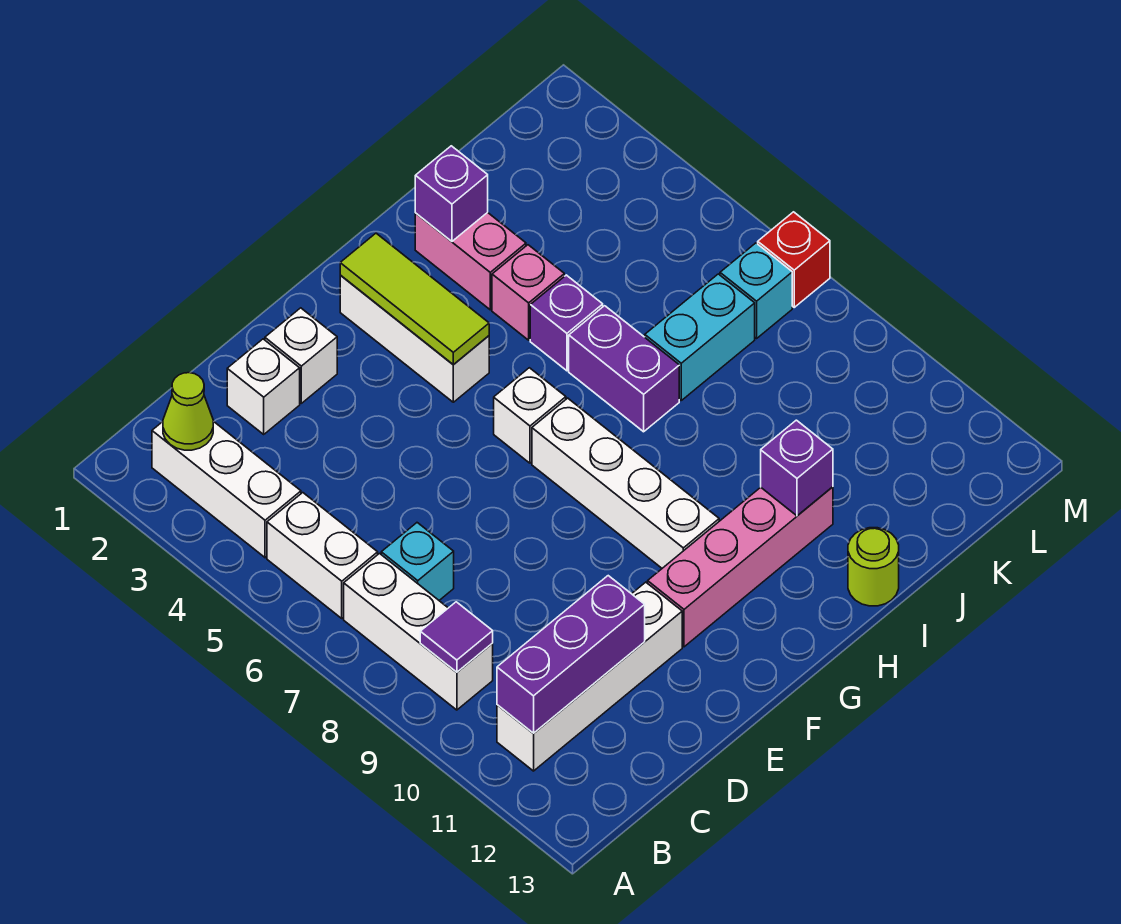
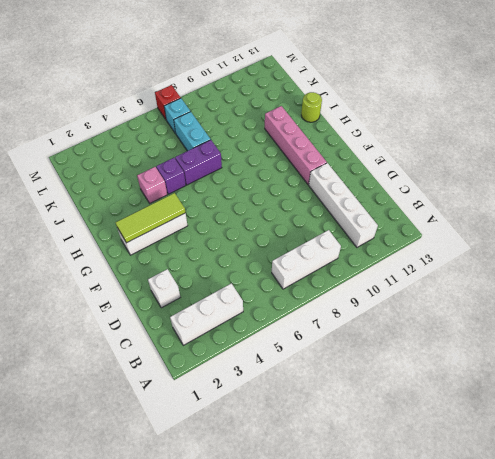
none -> white brick B5:B6 level 1
none -> cyan brick C7 level 1
none -> white brick E2 level 1

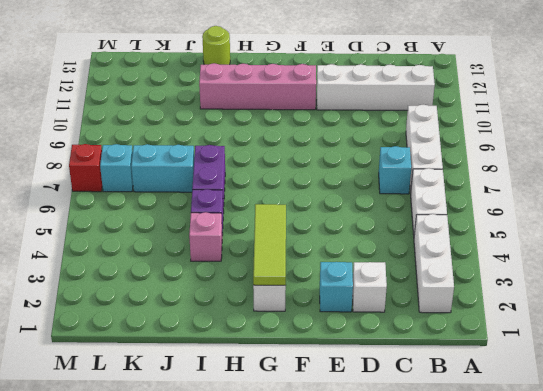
cyan brick E2 level 1 -> white brick E2 level 1
none -> white brick G6 level 1
none -> white brick G7:G10 level 1
none -> pink brick I2:I3 level 1

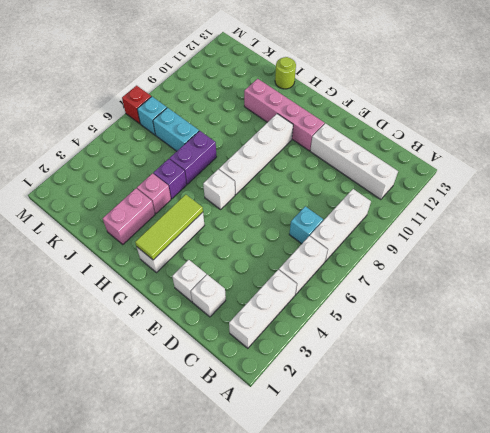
none -> lime cone B2 level 2
none -> purple tile B9 level 2
none -> purple brick B11:D11 level 2

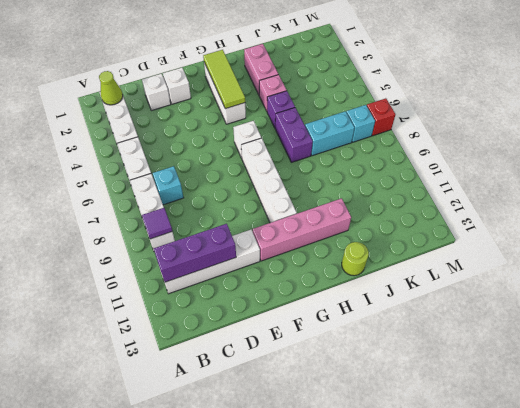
none -> purple brick I2 level 2
none -> purple brick I11 level 2

